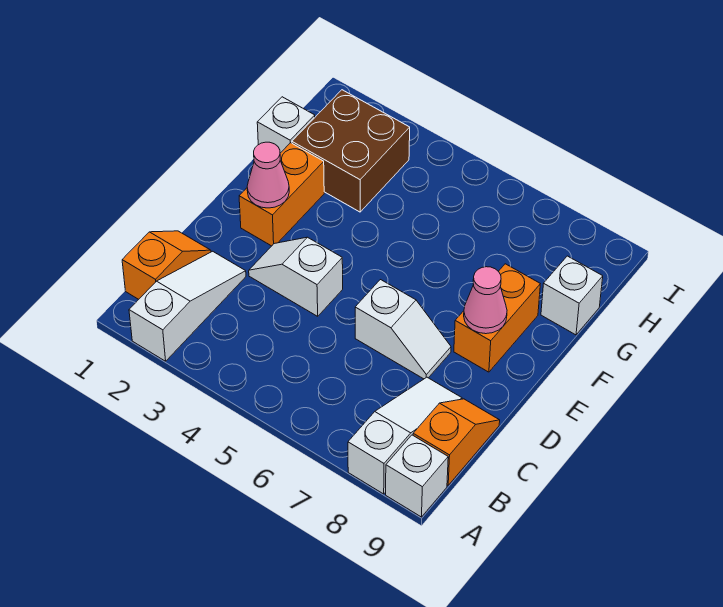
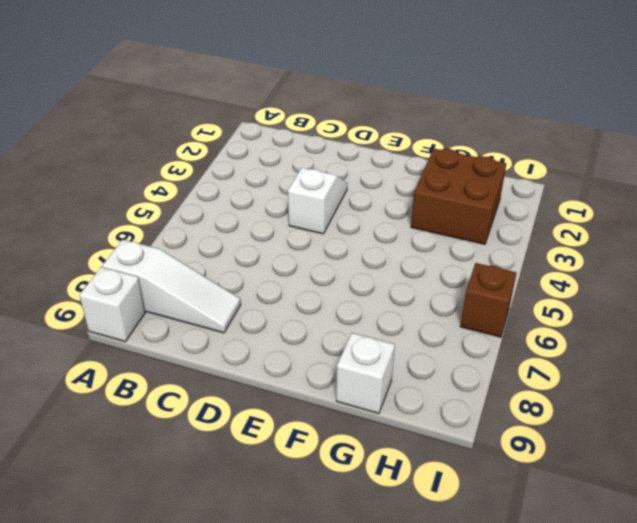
brown brick I6 level 1 -> none
none -> white slope A2:C2 level 1 top A
none -> orange slope B1:C1 level 1 top B
none -> orange slope B9:C9 level 1 top B

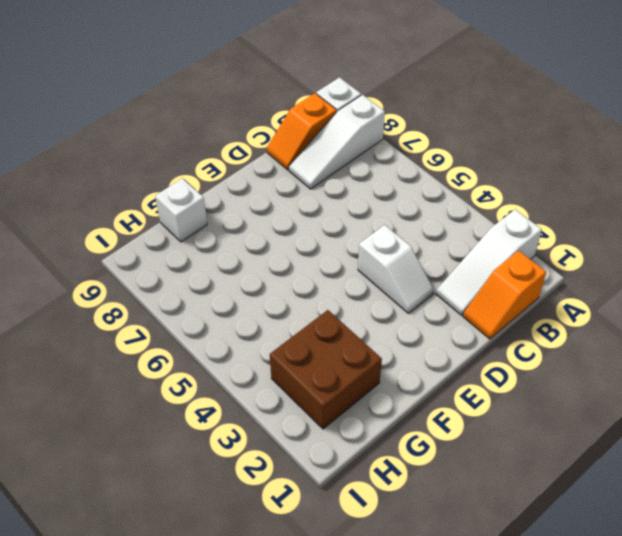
none -> white slope D6:D7 level 1 top 6
none -> orange brick E2:F2 level 1
none -> orange brick E8:F8 level 1

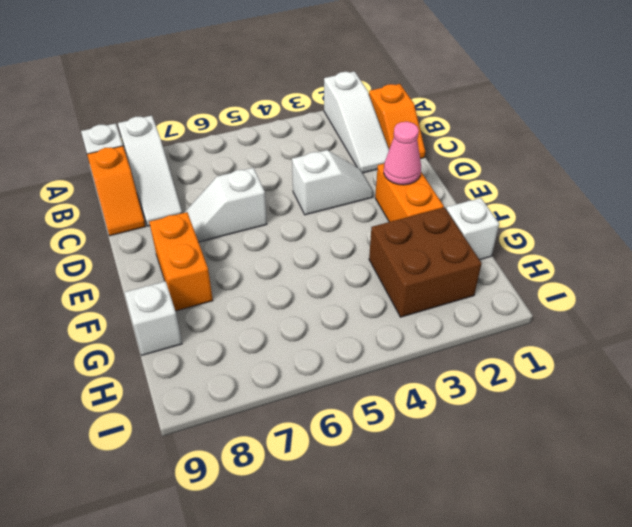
none -> pink cone E8 level 2

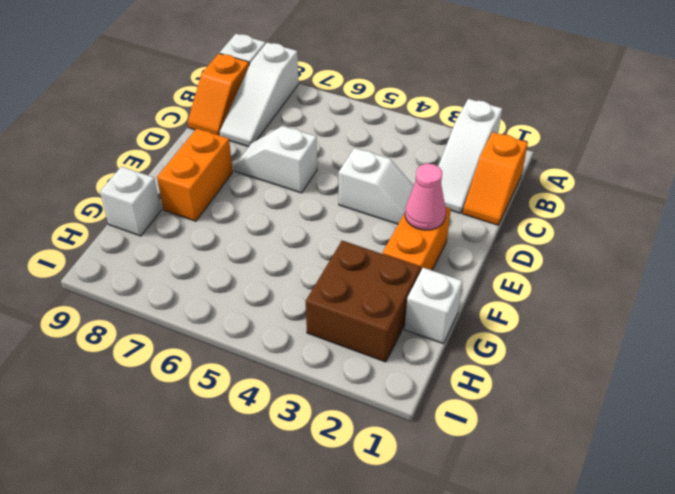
none -> pink cone E8 level 2

